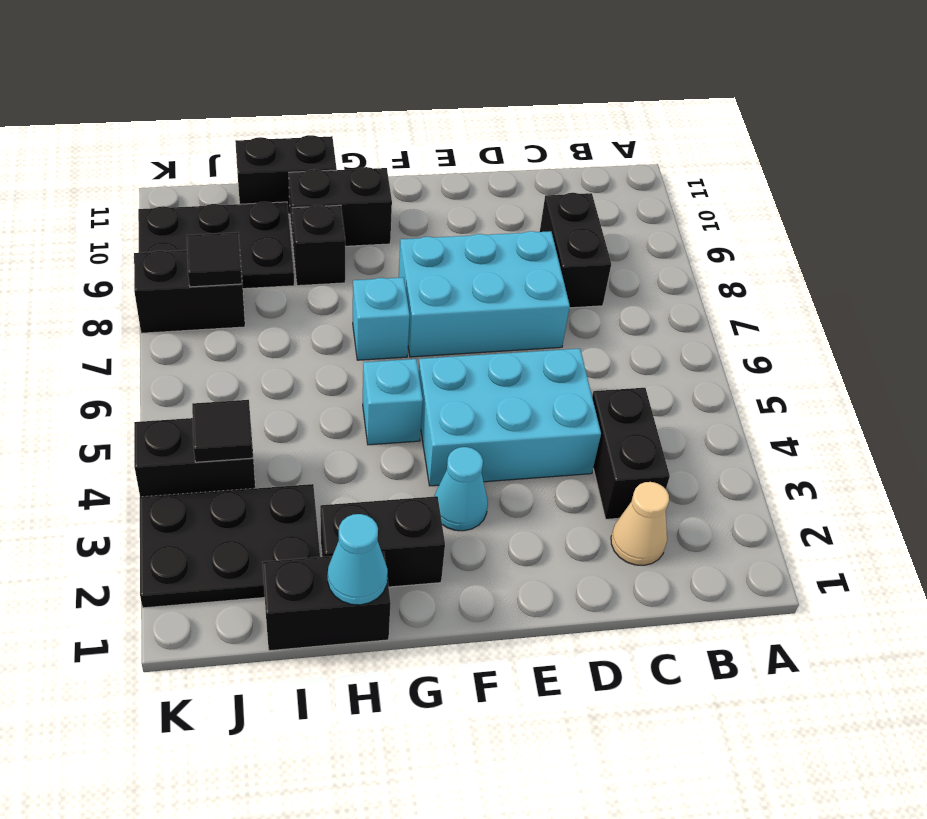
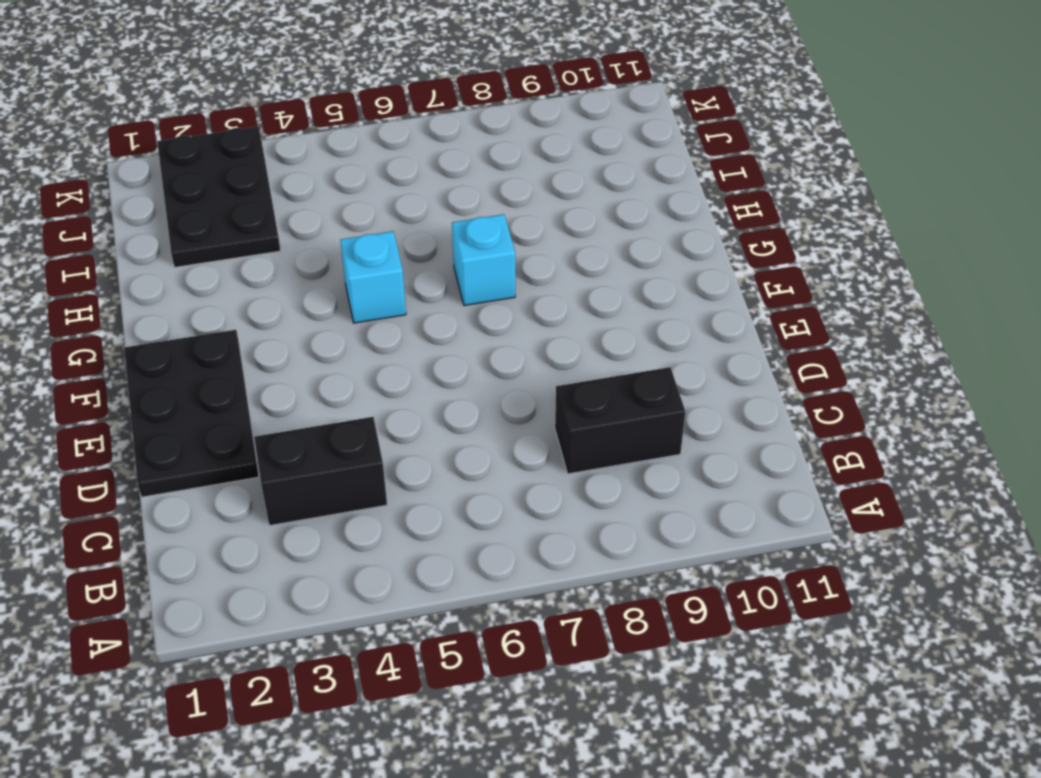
black plate D1:F2 level 1 -> black plate I9:K10 level 1
none -> tan cone C2 level 1
none -> cyan brick D4:F5 level 1
none -> cyan brick D7:F8 level 1

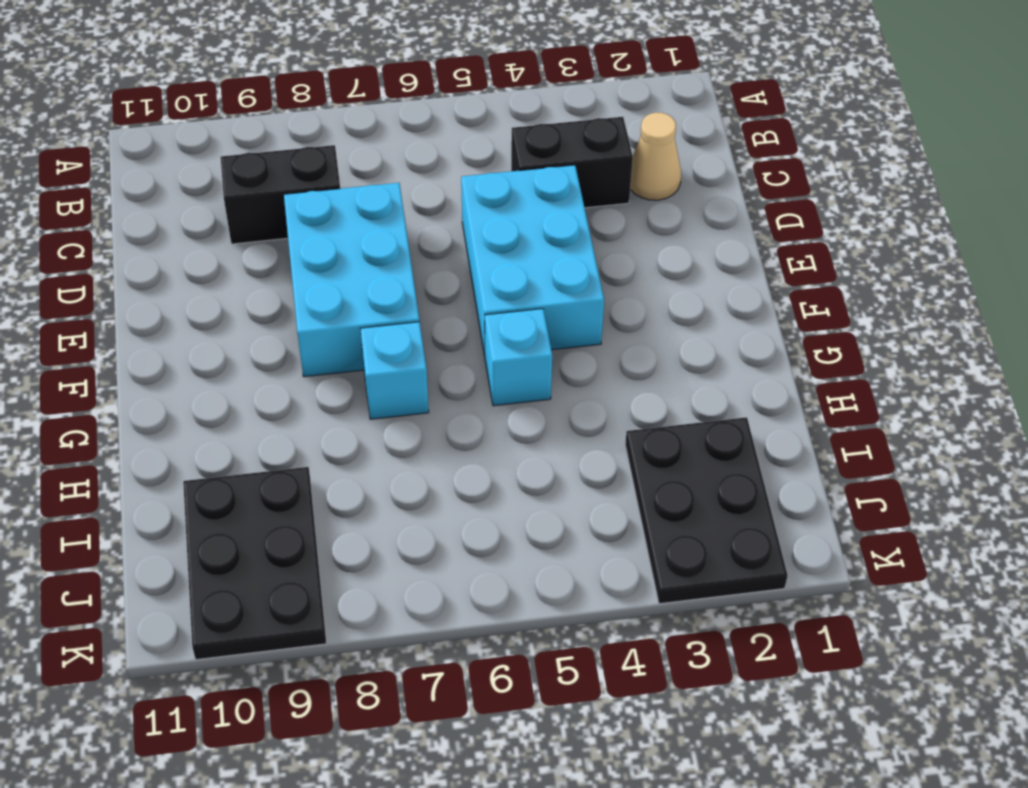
none -> cyan cone F3 level 1
none -> black brick G2:H2 level 1
none -> black brick G10:H10 level 1

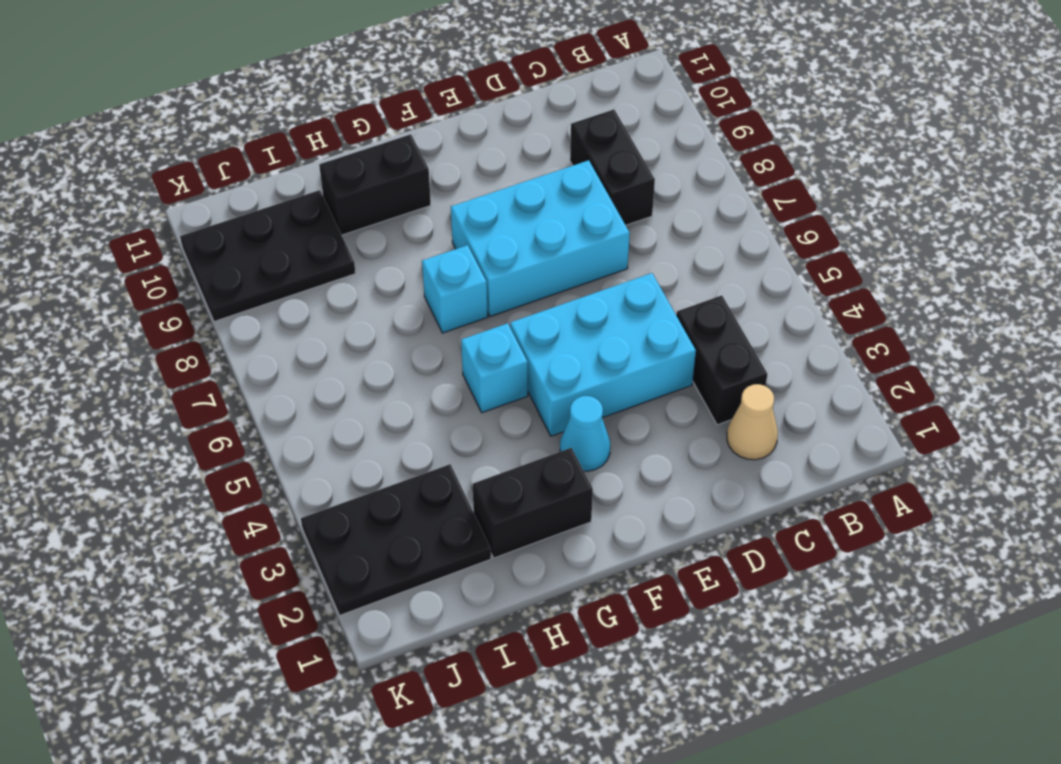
none -> black brick H1:I1 level 1
none -> black brick H9 level 1
none -> black brick H11:I11 level 1

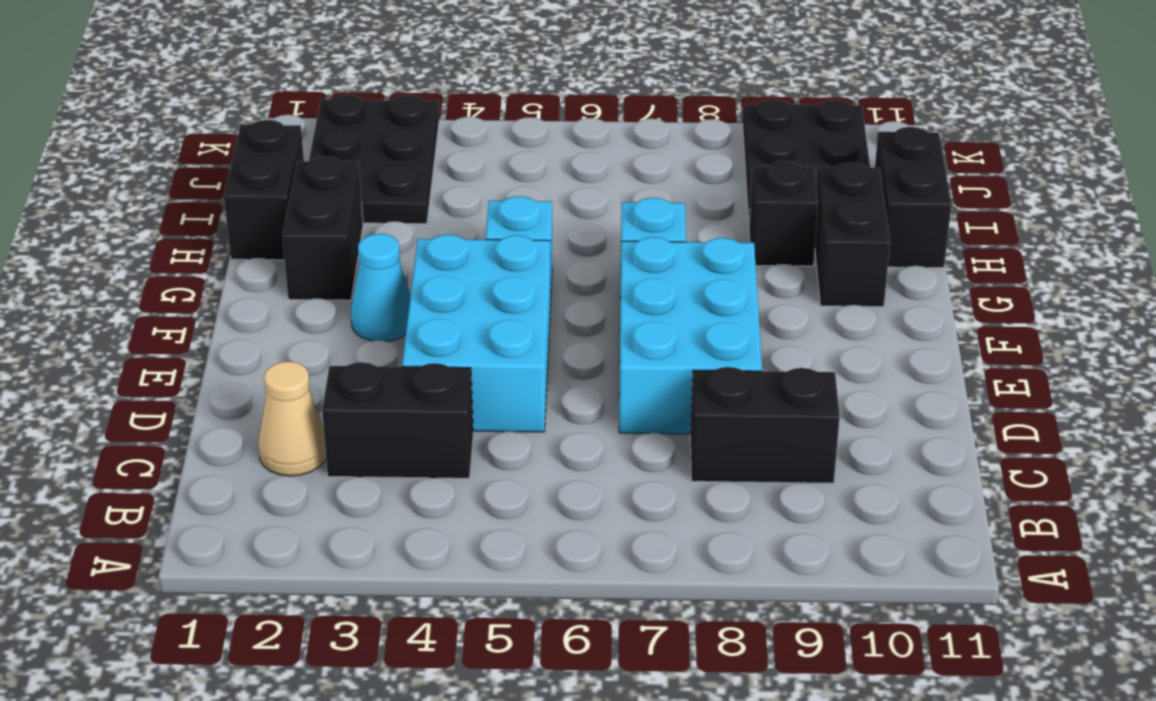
none -> black brick J4:K4 level 1
none -> black brick J8:K8 level 1
none -> cyan cone H1 level 2

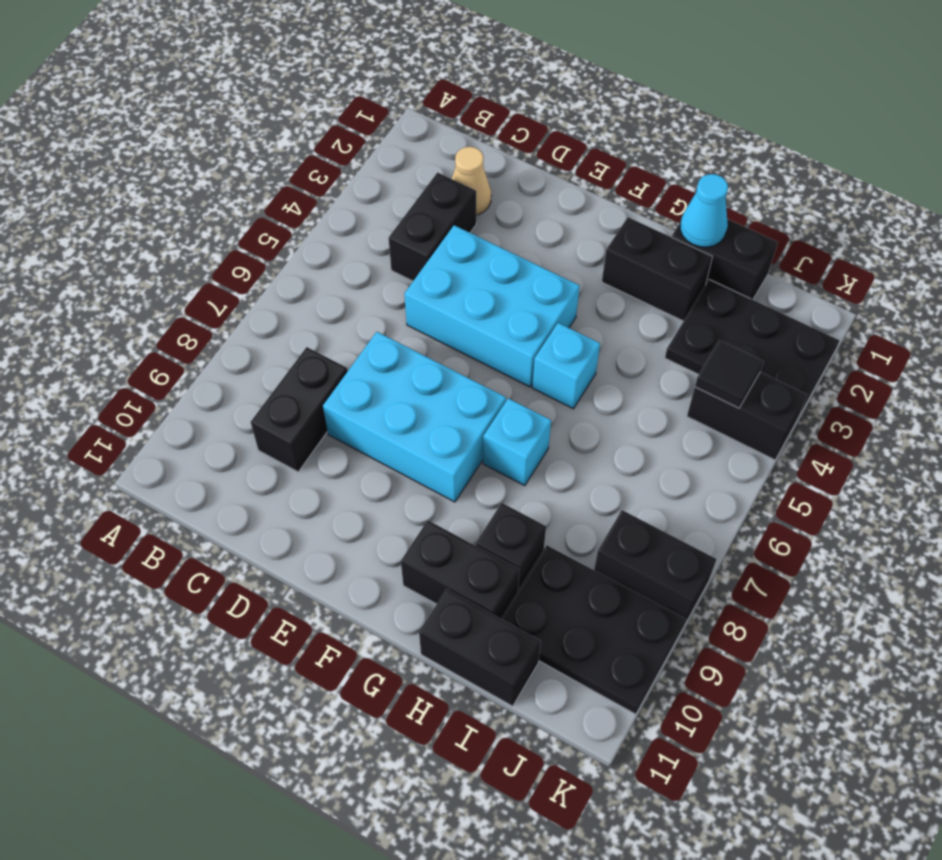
none -> cyan cone F3 level 1
none -> black tile J8 level 2

